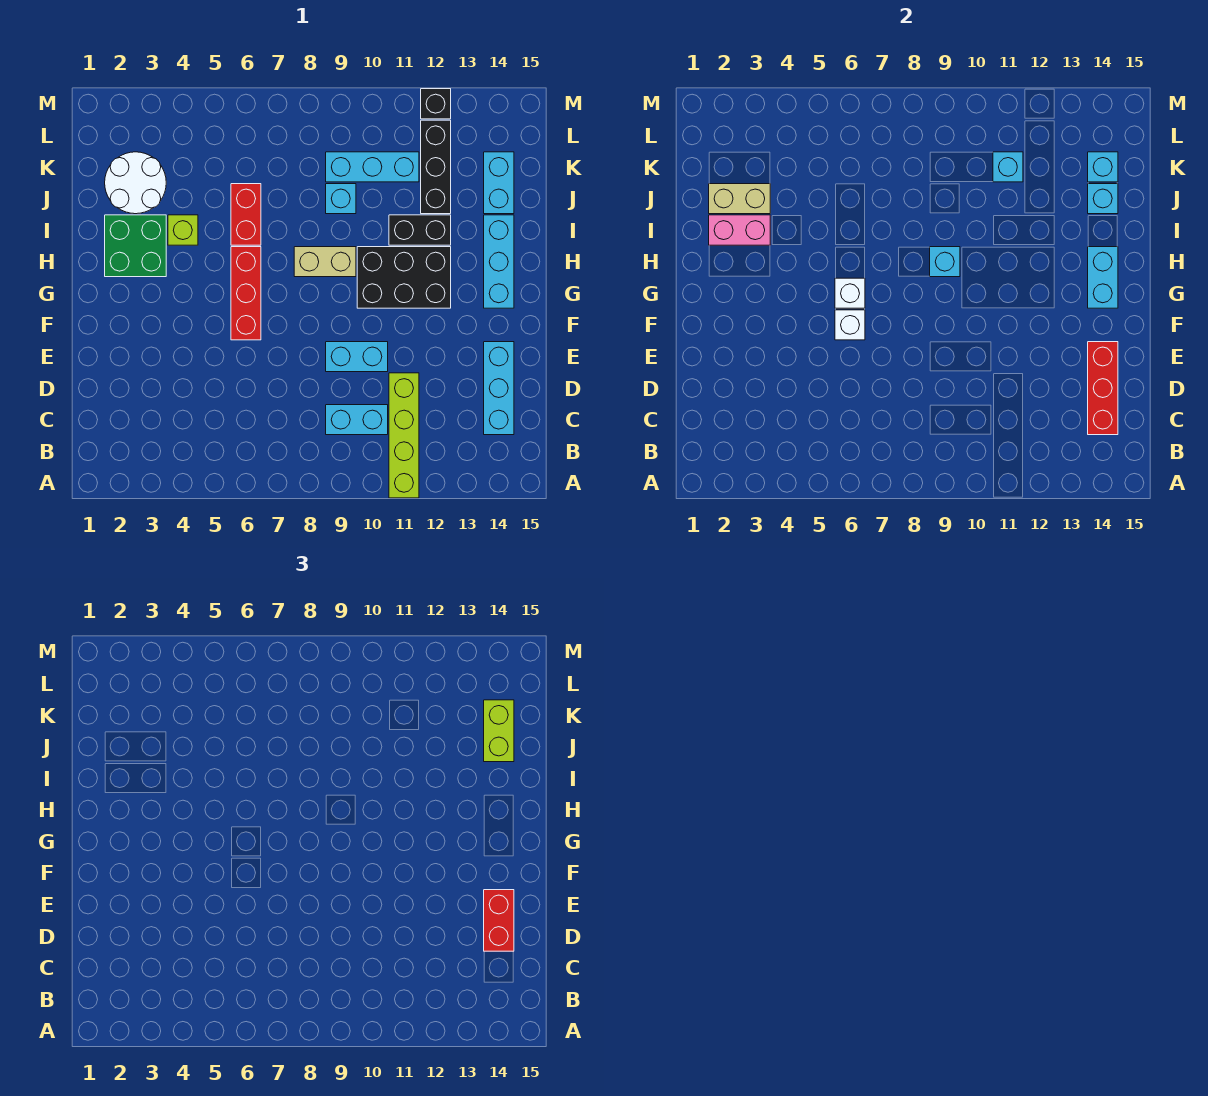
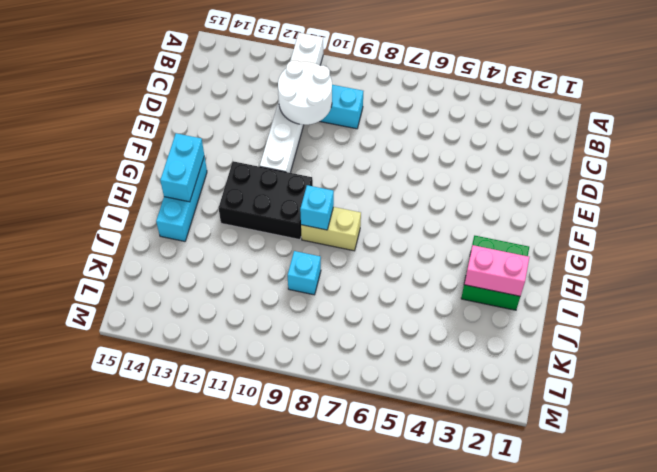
white brick A11:F11 level 1 -> lime brick A11:D11 level 1
white round brick C10:D11 level 2 -> white round brick J2:K3 level 1
none -> cyan brick C14:E14 level 1
none -> cyan brick E9:E10 level 1
none -> red brick F6:H6 level 1
none -> lime brick I4 level 1

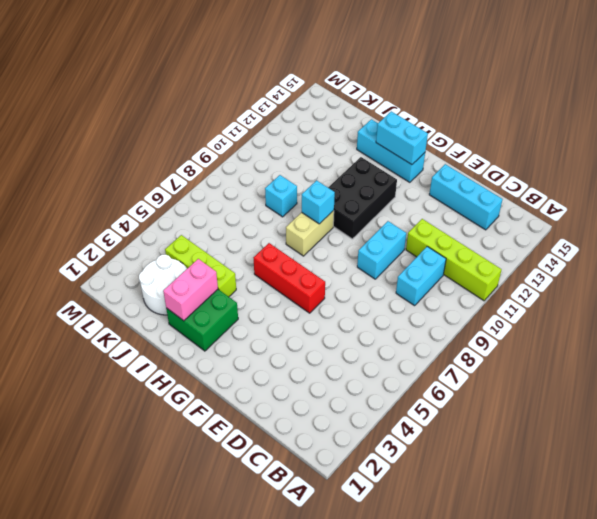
lime brick I4:K4 level 1 -> lime brick I4 level 1
none -> red brick I6:J6 level 1
none -> black brick I11:I12 level 1
none -> black brick J12:L12 level 1
none -> cyan brick J14:K14 level 1

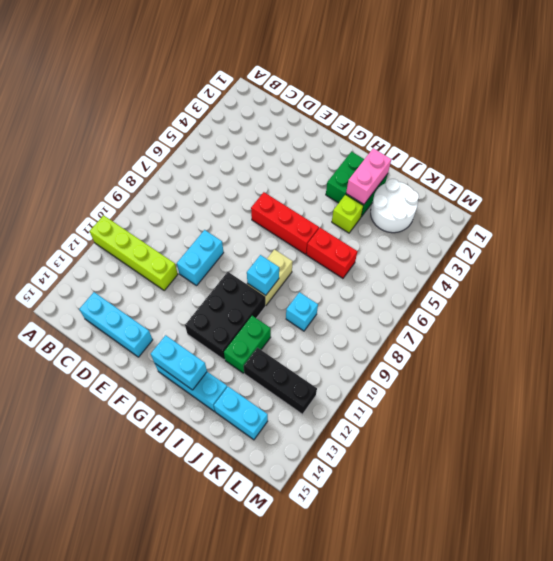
green brick I11:I12 level 1 -> black brick I11:I12 level 1
none -> cyan brick C9:C10 level 1
none -> cyan brick K9:K11 level 1
none -> black brick M12 level 1
none -> red brick C14:E14 level 2

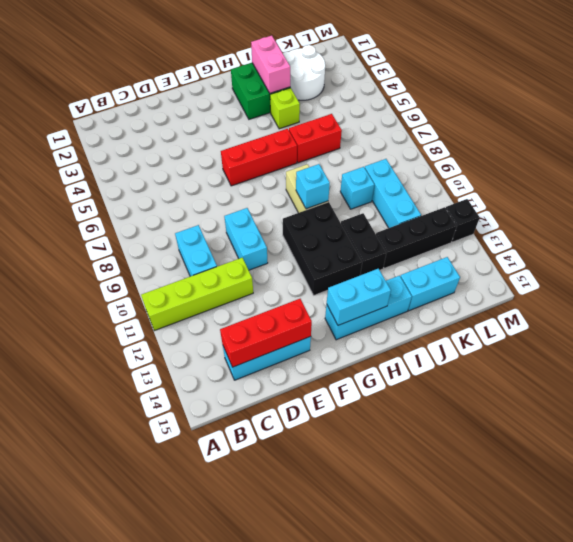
none -> white brick F6 level 2
none -> white brick G6 level 2
none -> tan brick J2:J3 level 2
none -> cyan brick J14 level 2

